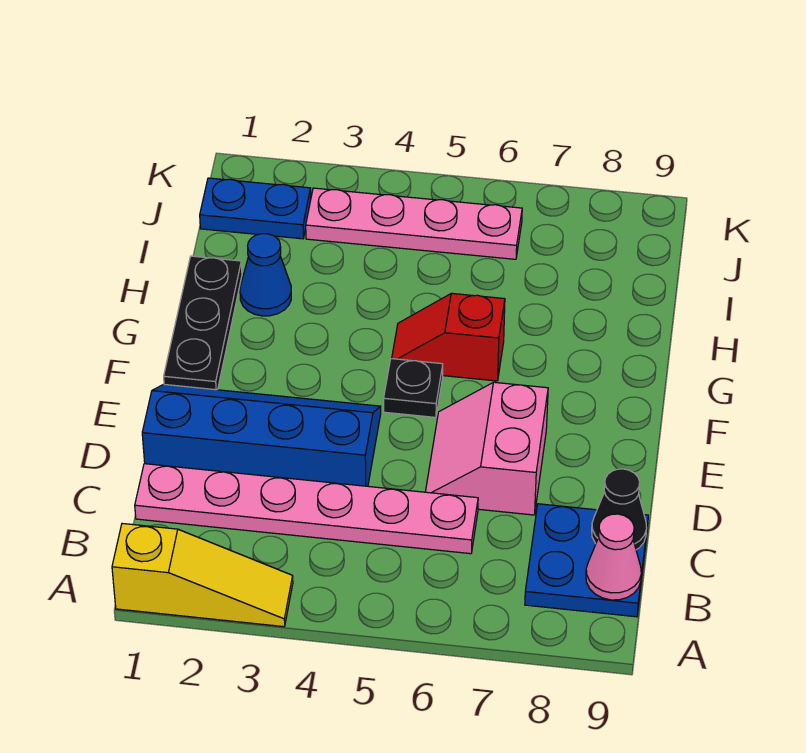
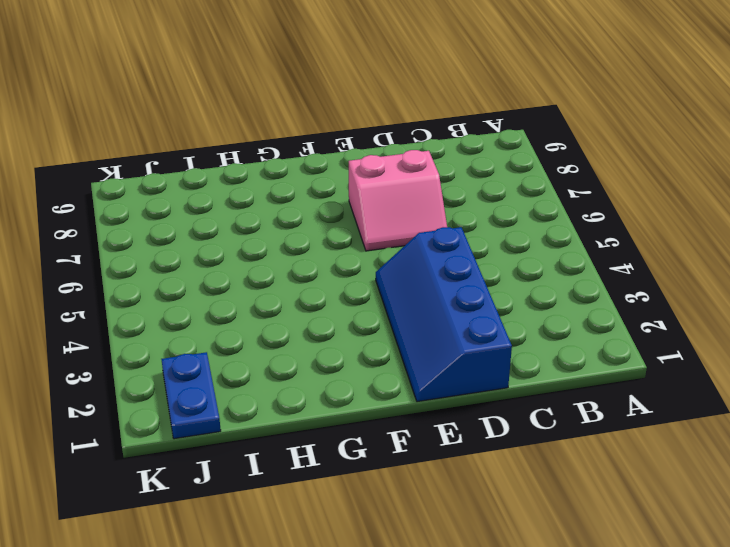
none -> yellow slope A1:A3 level 1 top 1
none -> blue plate B8:C9 level 1
none -> pink plate C1:C6 level 1

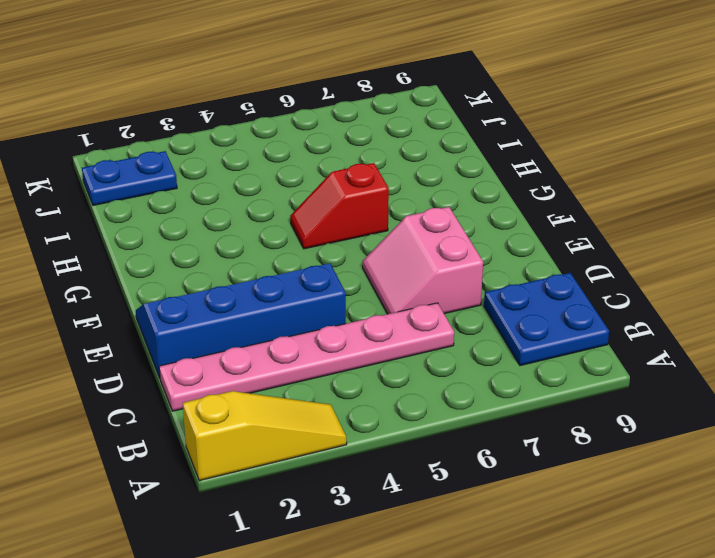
none -> black plate F1:H1 level 1
none -> black plate F5 level 1
none -> blue cone H2 level 1

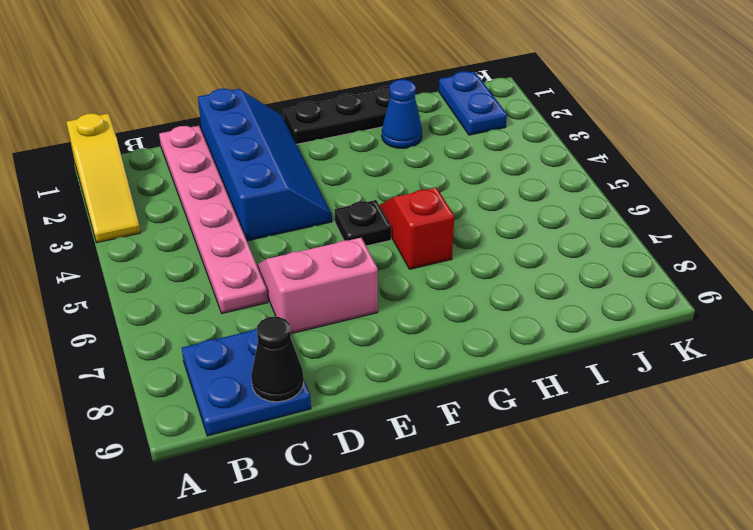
none -> pink plate J3:J6 level 1
none -> pink cone B9 level 2

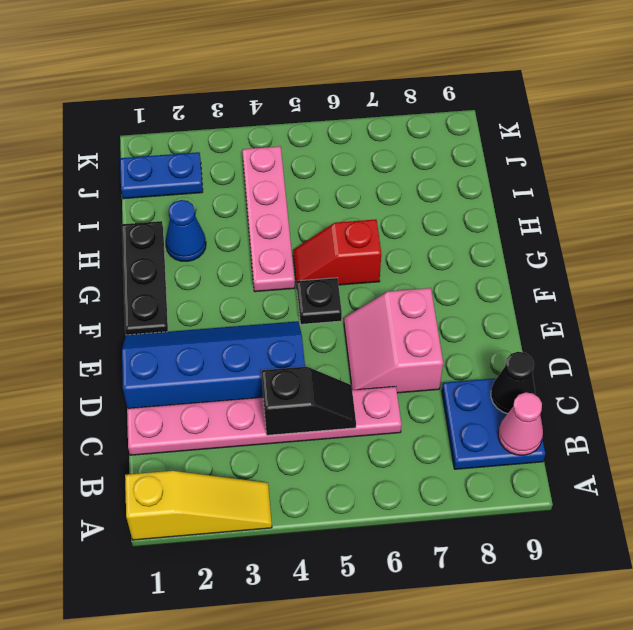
black slope C4:C5 level 2 top 4 -> none
pink plate G4:J4 level 1 -> pink plate J3:J6 level 1

